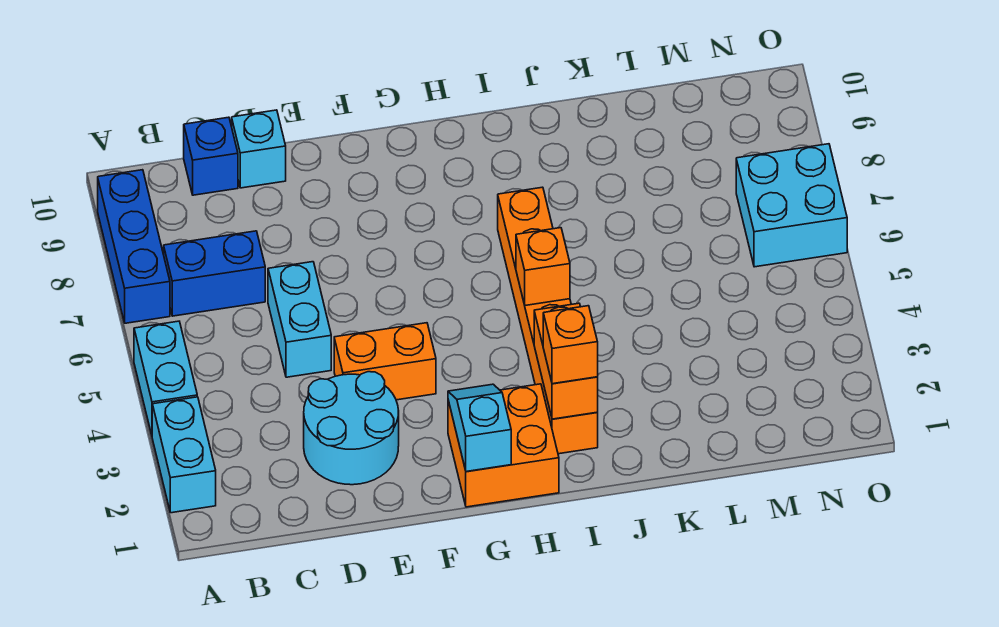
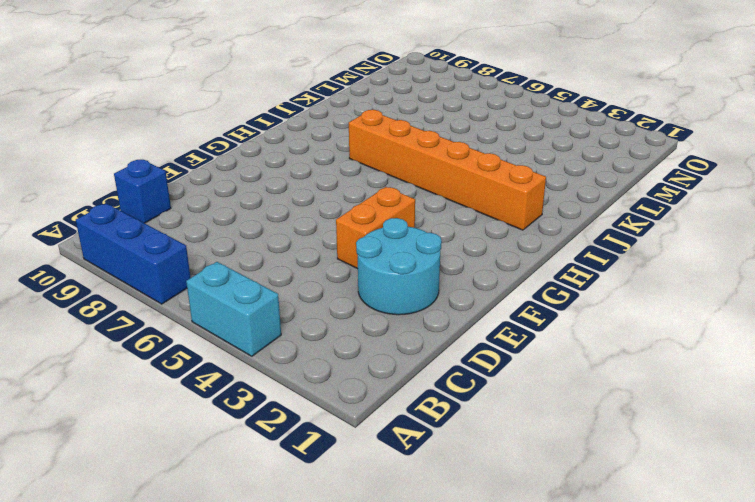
none -> cyan brick A2:A3 level 1
none -> blue brick B7:C7 level 1
none -> cyan brick D5:D6 level 1

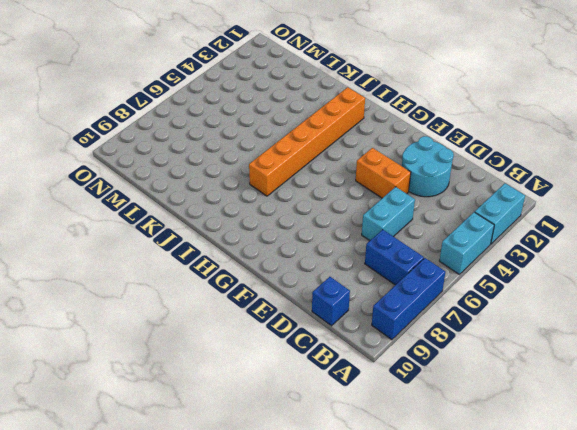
none -> cyan brick D10 level 1
none -> orange brick G1:H2 level 1
none -> cyan brick N6:O7 level 1

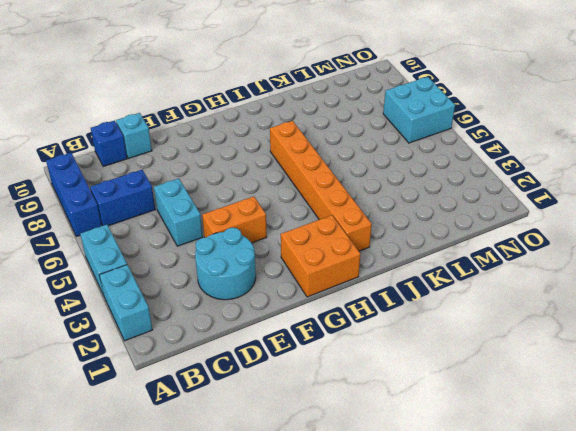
none -> cyan slope G1:G2 level 2 top 1
none -> orange brick I2:I3 level 2
none -> orange brick I5 level 2

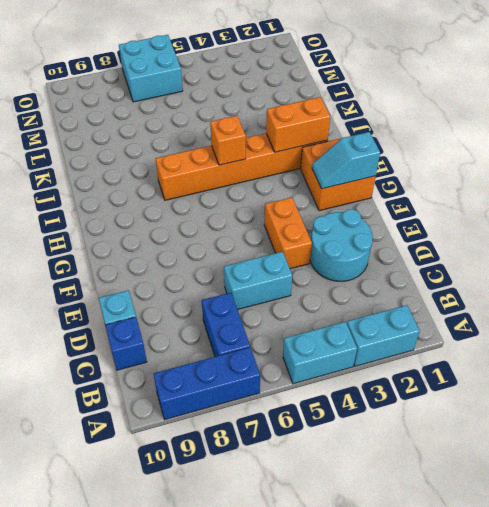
none -> orange brick I2 level 3

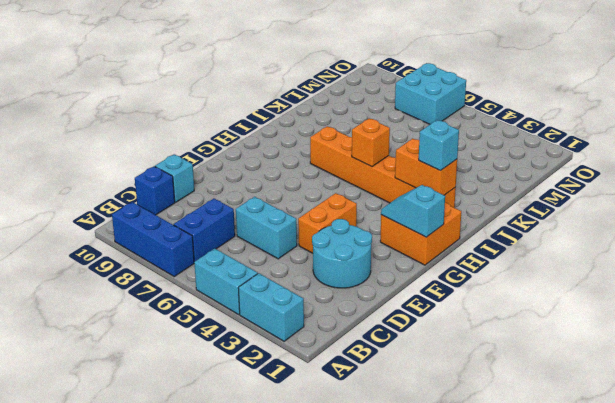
cyan brick I2 level 3 -> orange brick I2 level 3

